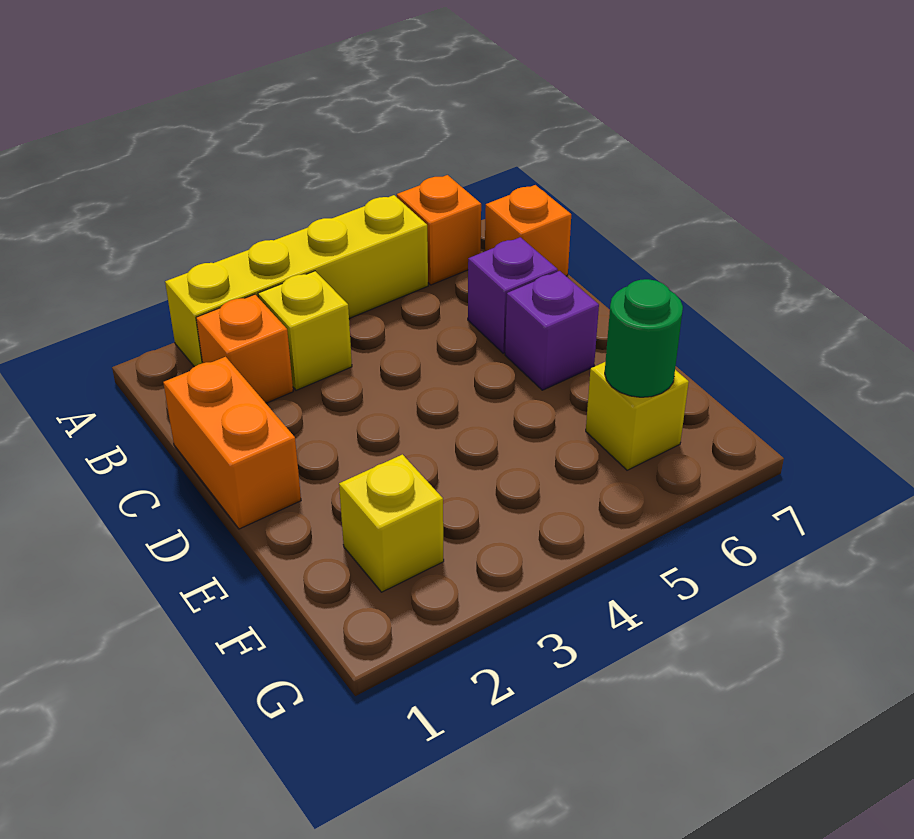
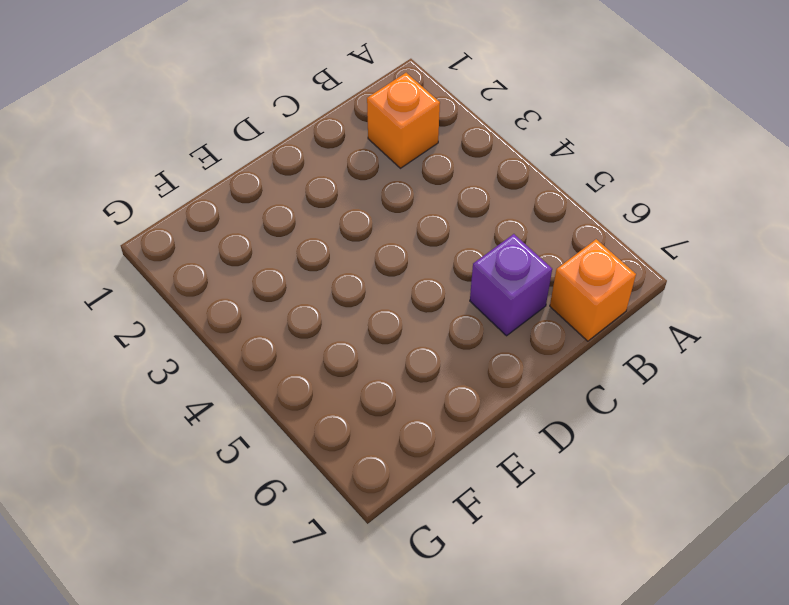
none -> yellow brick A2:A5 level 1
none -> orange brick A6 level 1

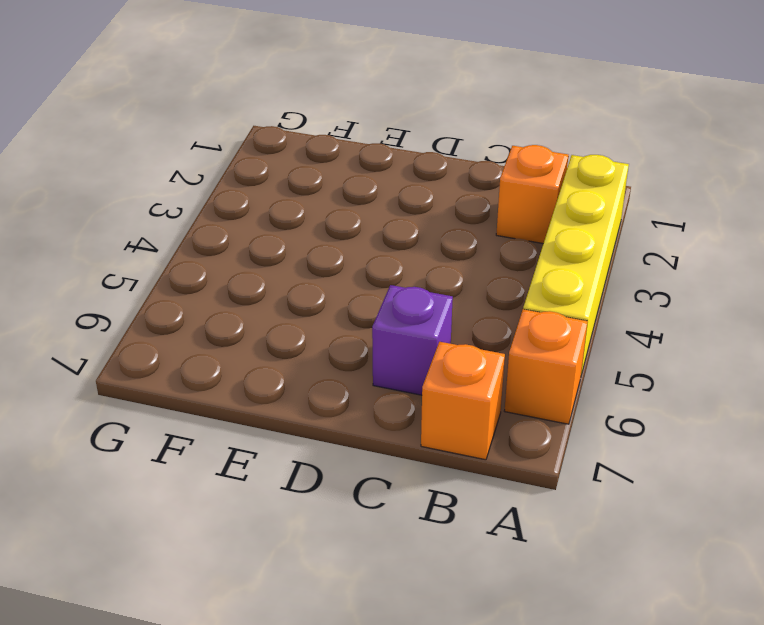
none -> yellow brick B3 level 1
none -> orange brick C1:D1 level 1

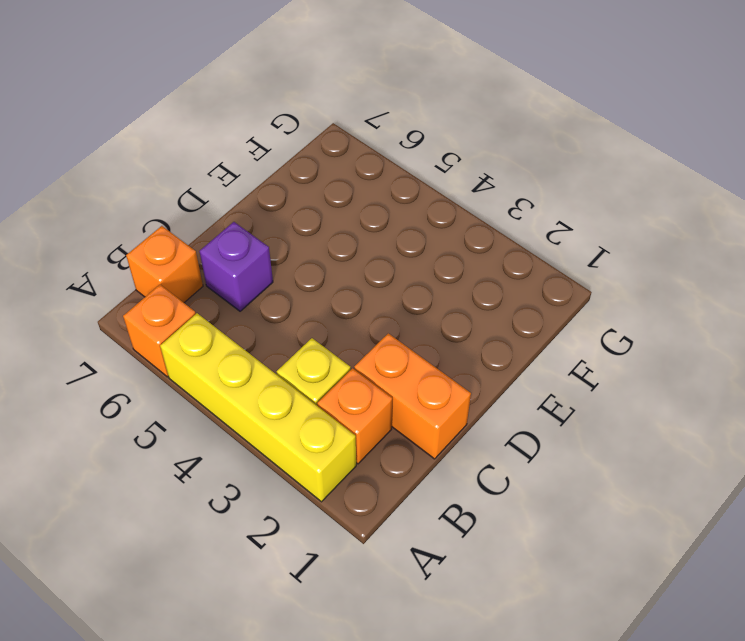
orange brick C1:C2 level 1 -> orange brick C1:D1 level 1
none -> purple brick D6 level 1
none -> yellow brick F2 level 1

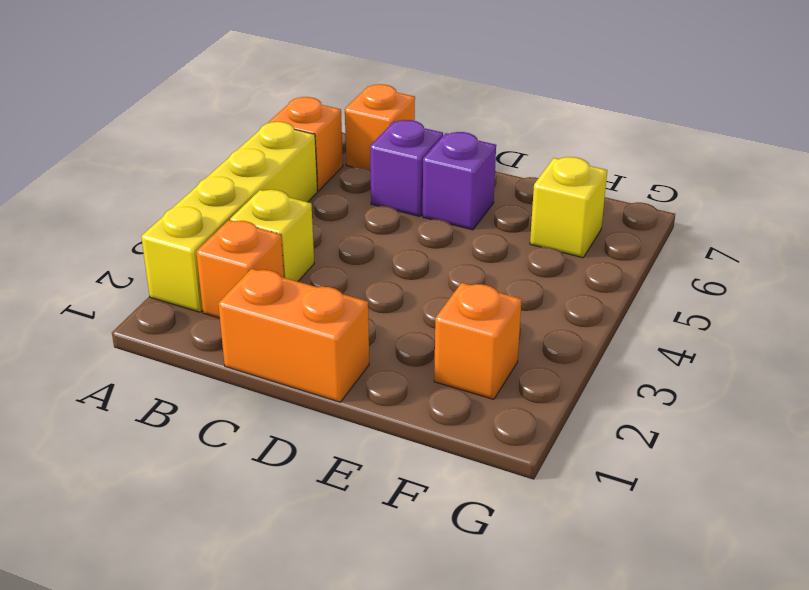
orange brick F2 level 1 -> yellow brick F2 level 1
none -> green round brick F6 level 2

